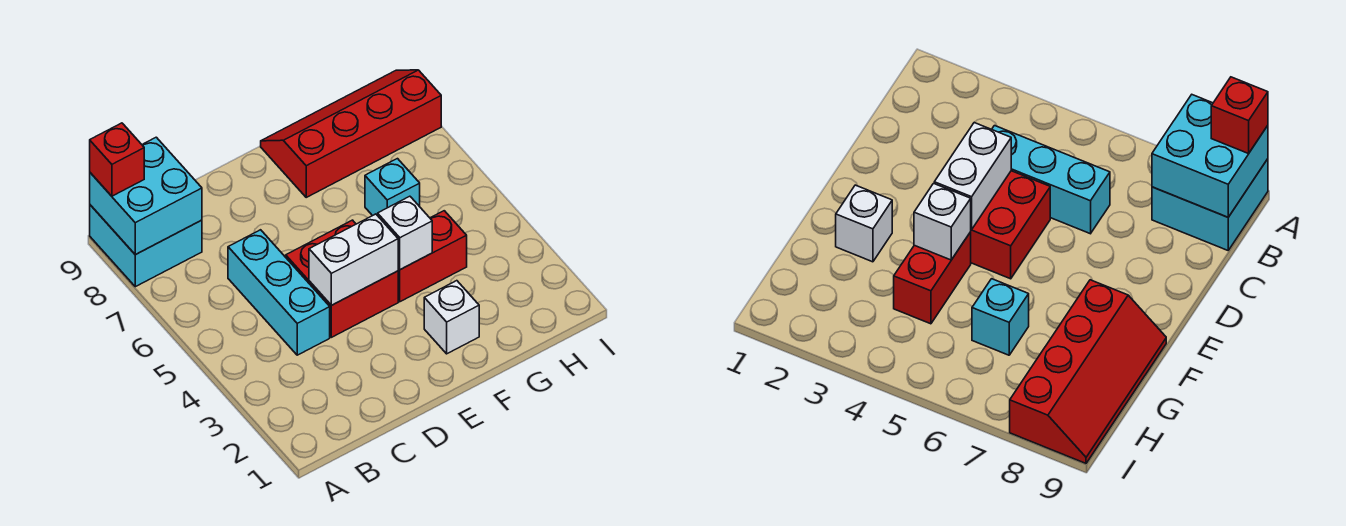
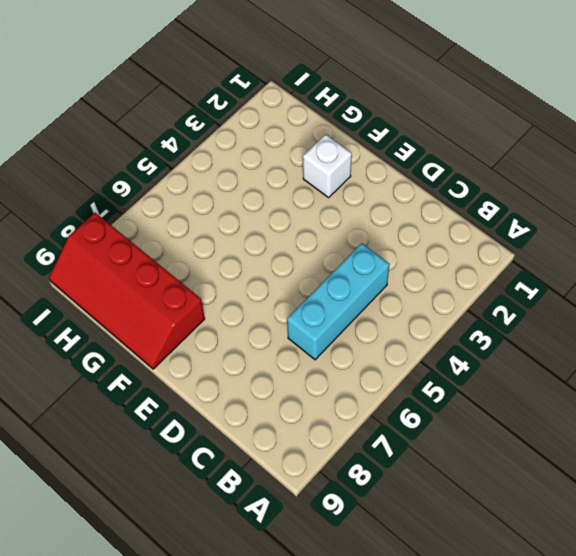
none -> cyan brick A8:B9 level 1
none -> red brick D4:E5 level 1

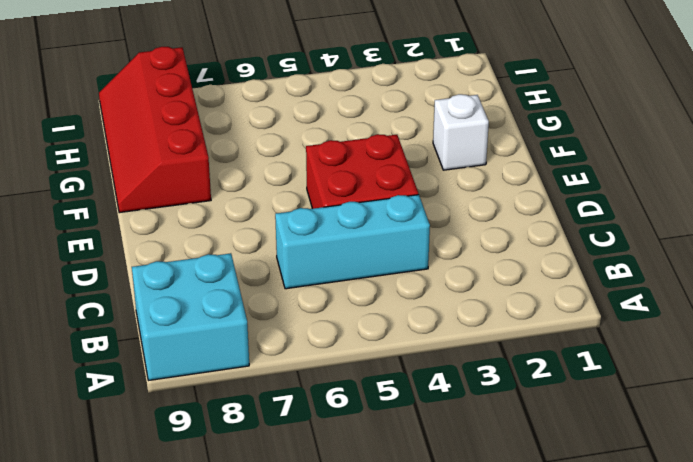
none -> red brick F4:G4 level 1
none -> cyan brick G6 level 1

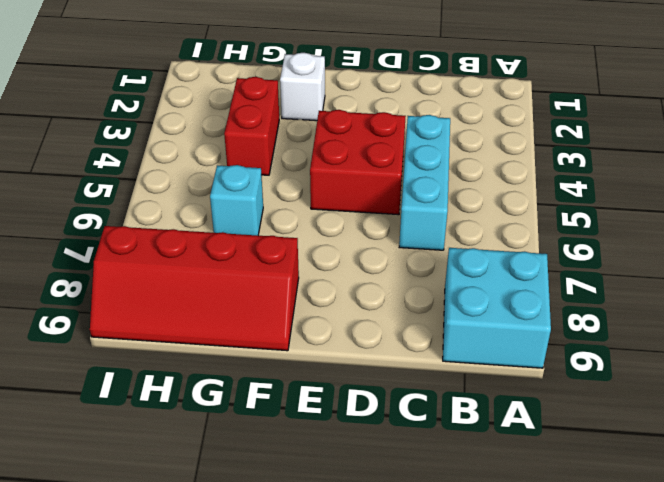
red brick G3:G4 level 1 -> red brick F4:G4 level 1
none -> cyan brick A8:B9 level 2
none -> white brick D4:E4 level 2

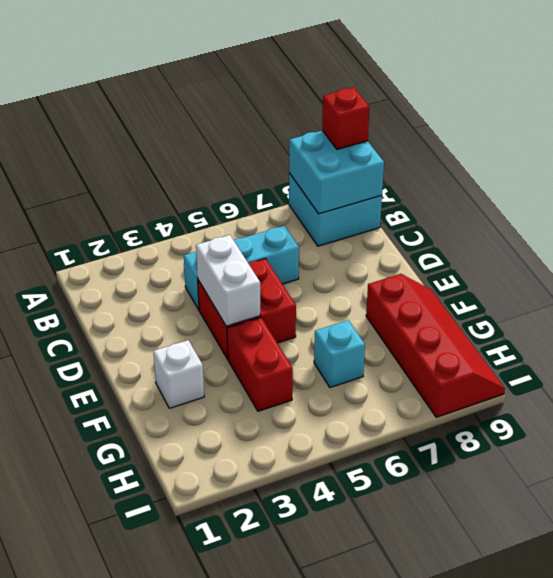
none -> white brick F4 level 2

